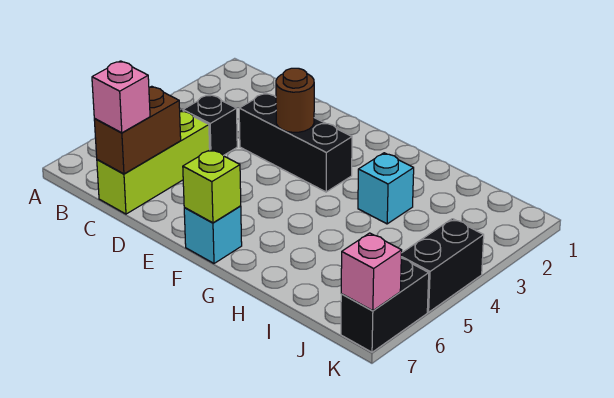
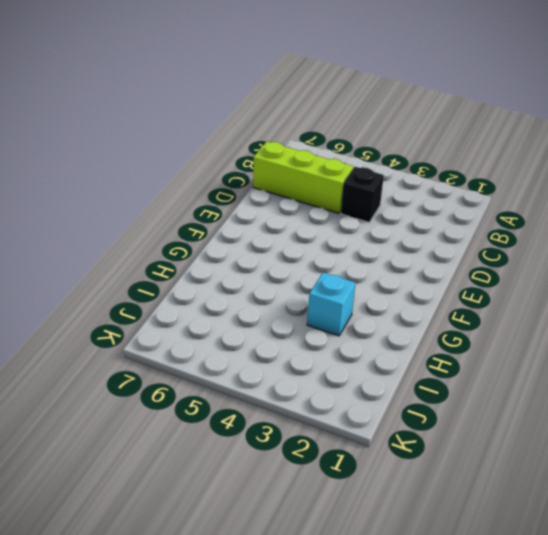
none -> black brick D3:F3 level 1
none -> cyan brick F7 level 1
none -> black brick K4:K5 level 1

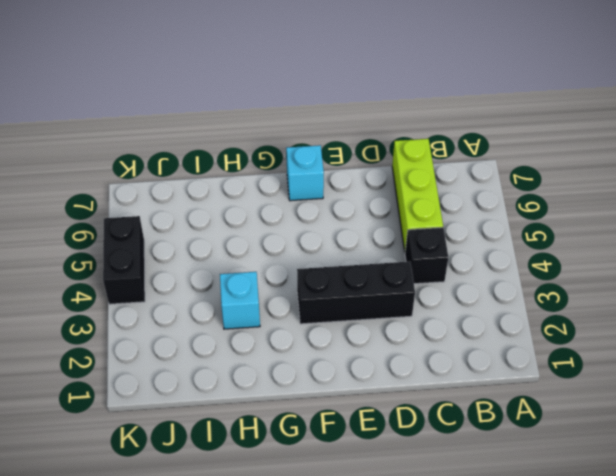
none -> black brick K6:K7 level 1
none -> brown brick C6:C7 level 2
none -> brown round brick E3 level 2

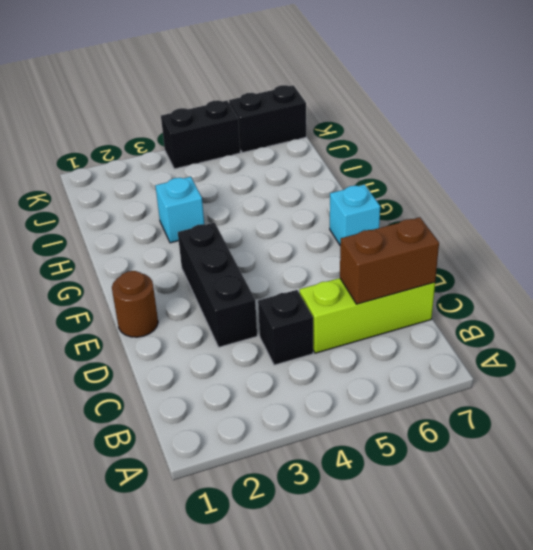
brown round brick E1 level 1 -> brown round brick E3 level 2
none -> lime brick F7 level 2
none -> pink brick K7 level 2
none -> pink brick C7 level 3

